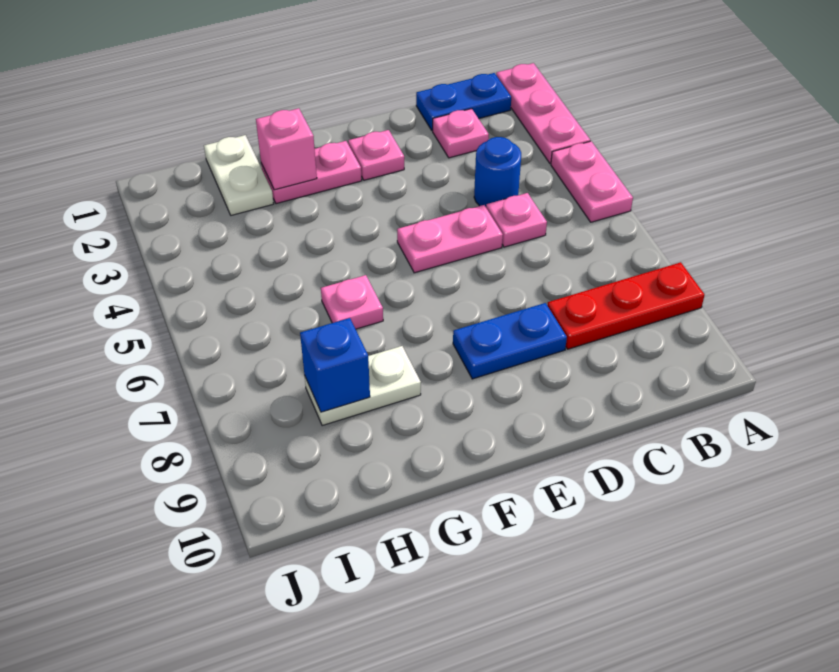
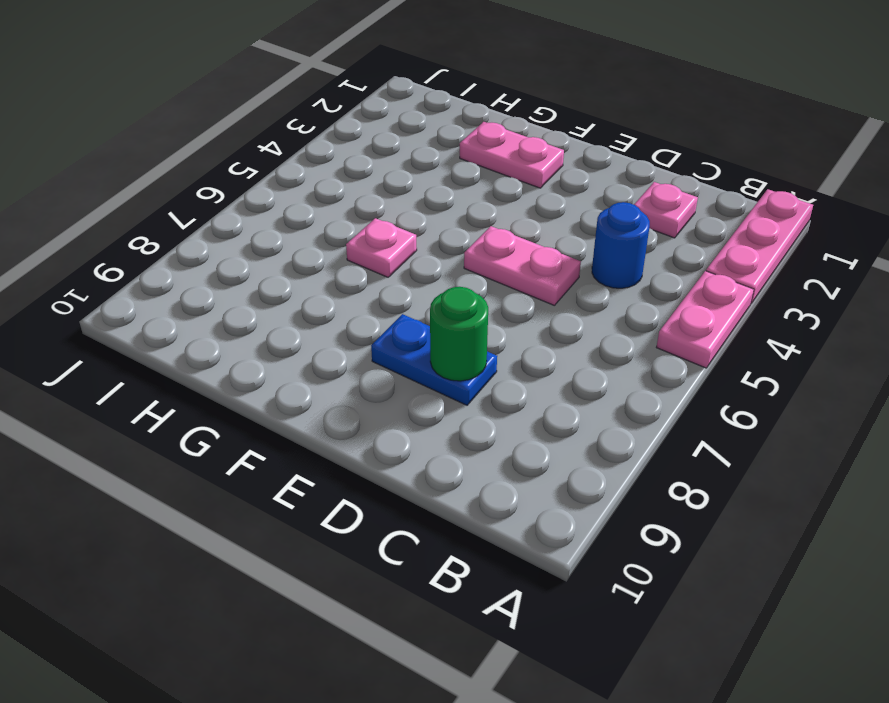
green round brick D8 level 2 -> none
none -> red plate A8:C8 level 1
none -> blue plate B1:C1 level 1
none -> pink plate C5 level 1

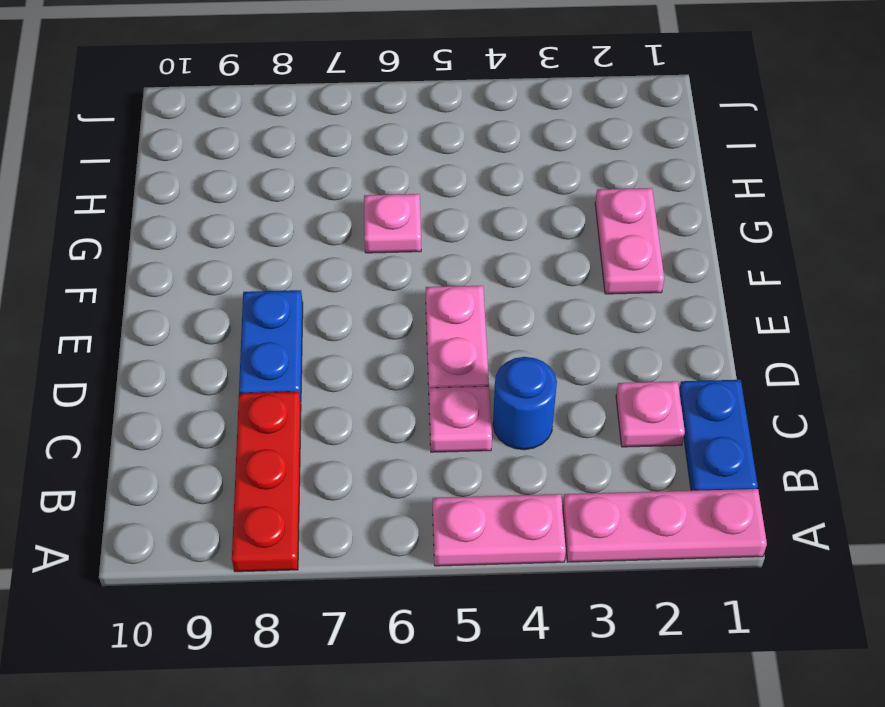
none -> pink plate E2 level 1
none -> white plate G8:H8 level 1
none -> white plate H1:H2 level 1

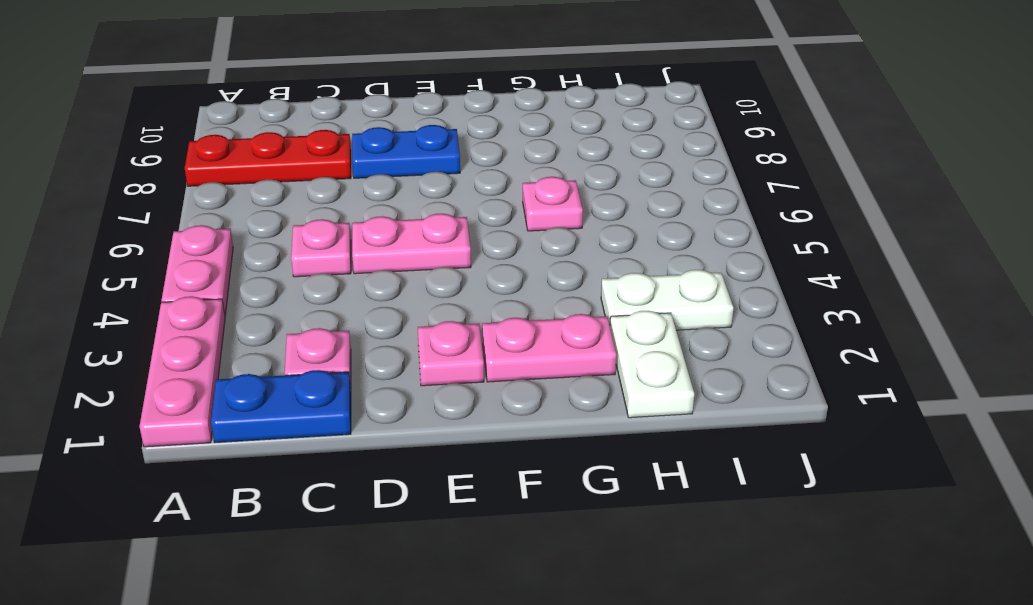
white plate H3:I3 level 1 -> white plate G8:H8 level 1
none -> blue round brick C4 level 1
none -> pink brick G2 level 2
none -> blue brick H8 level 2

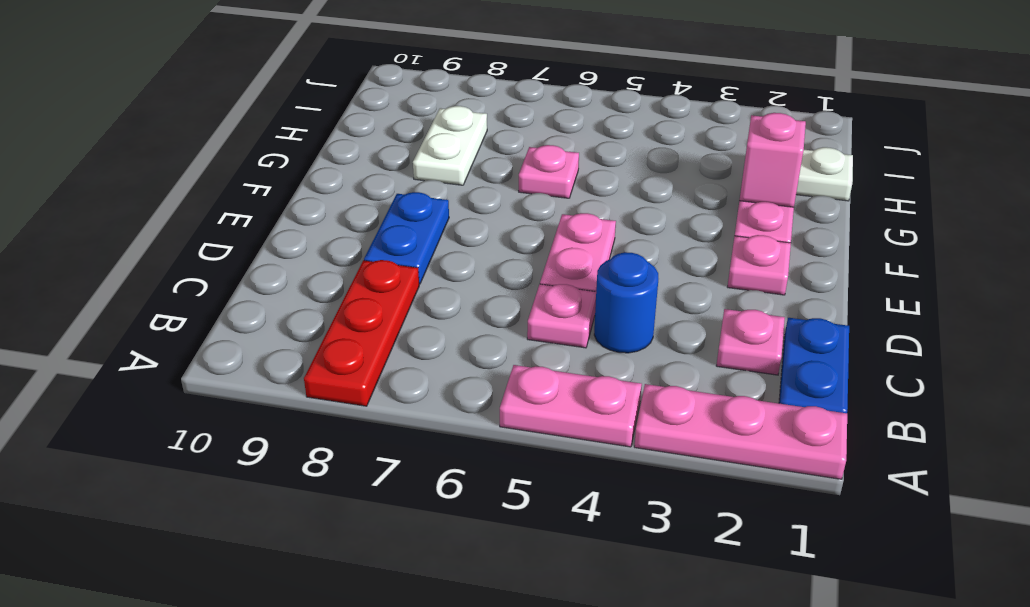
none -> blue brick H8 level 2

